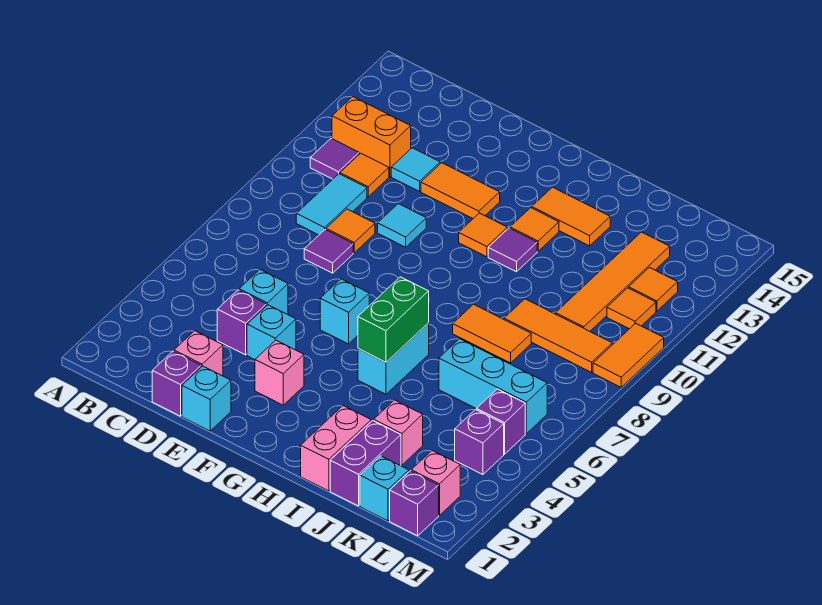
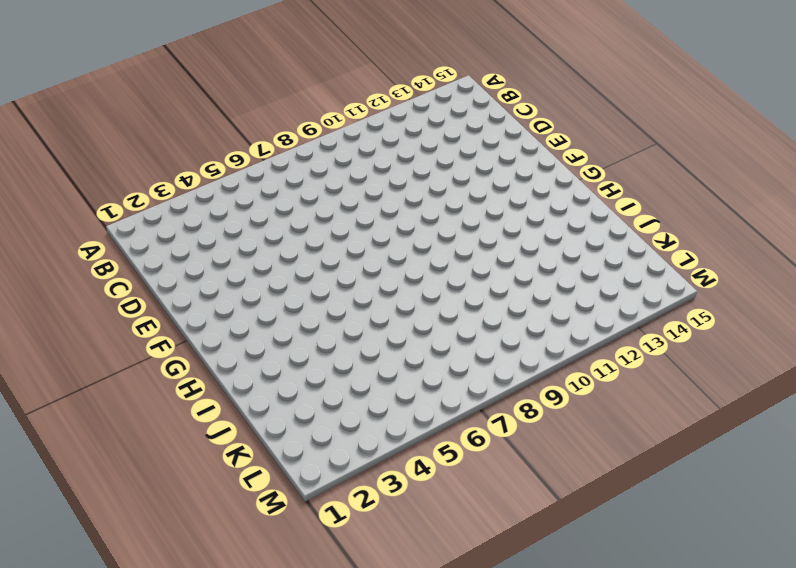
none -> purple tile B11 level 1
none -> orange brick B12:C12 level 1
none -> cyan tile C9:C10 level 1
none -> orange tile C11 level 1

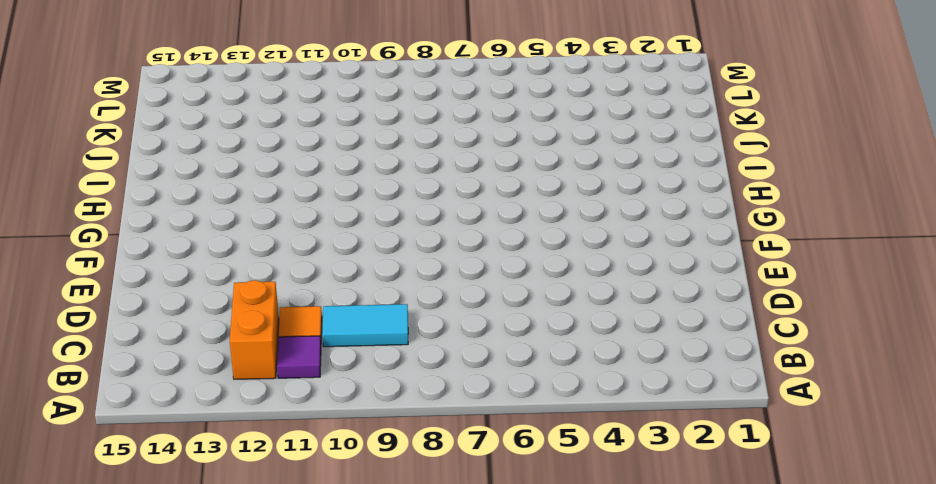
none -> purple brick D1 level 1
none -> pink brick D2 level 1
none -> purple brick D4 level 1
none -> cyan brick D5 level 1

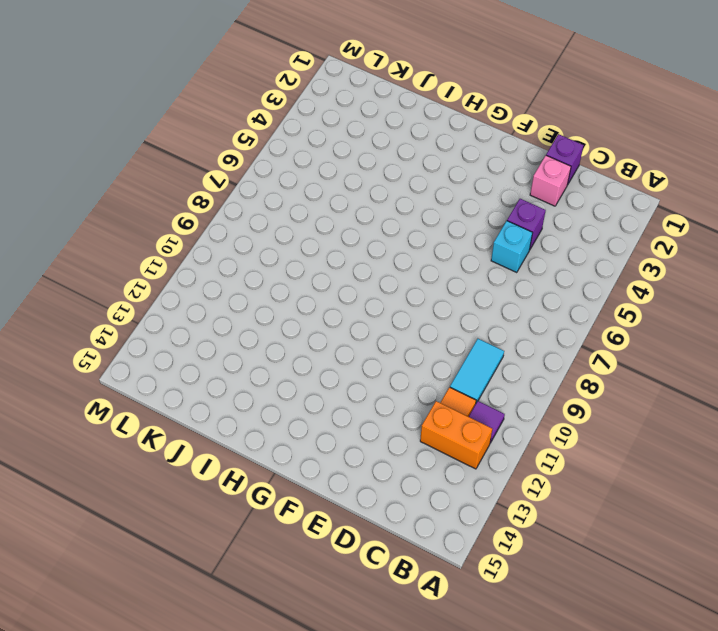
none -> purple tile D8 level 1
none -> orange tile D9 level 1
none -> cyan tile D12 level 1
none -> cyan brick E1 level 1

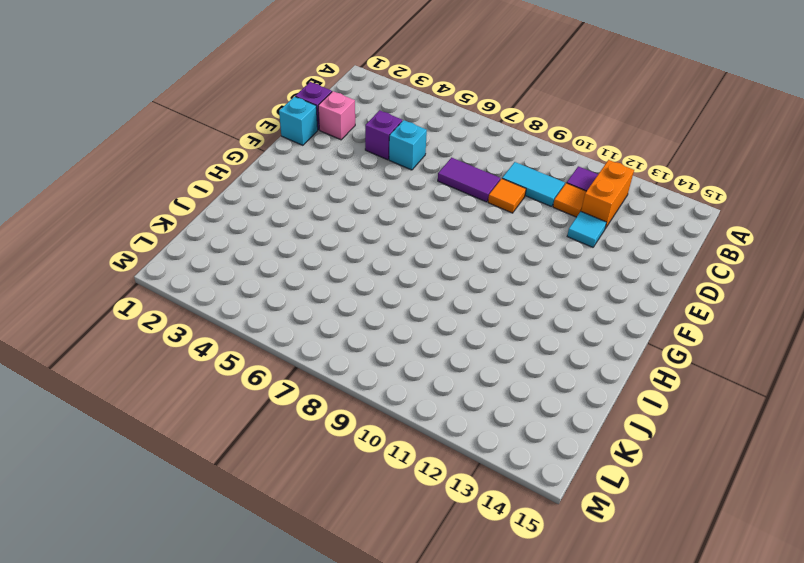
purple tile D7:D8 level 1 -> purple tile D8 level 1
none -> cyan brick E4 level 1
none -> cyan tile E10 level 1
none -> orange tile E12:F12 level 1
none -> pink brick F3 level 1

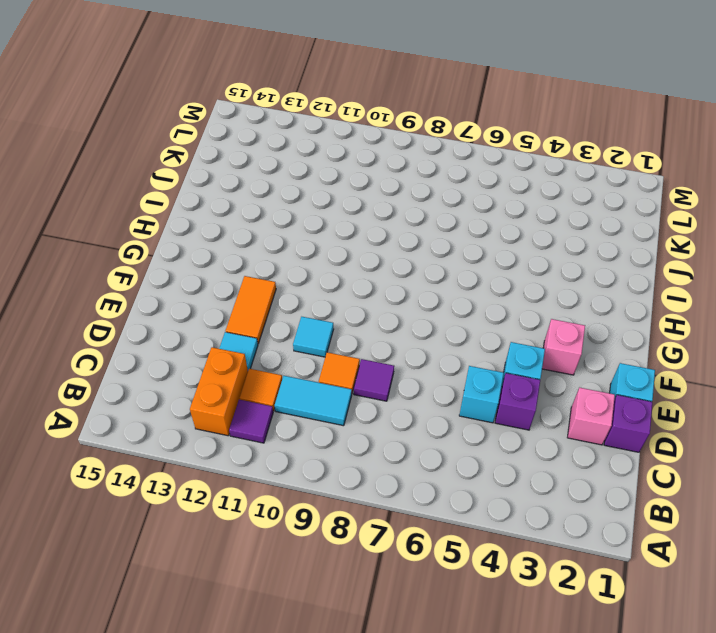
none -> cyan brick F6 level 1
none -> orange tile G11 level 1
none -> cyan brick H5:H6 level 1
none -> purple tile H11 level 1

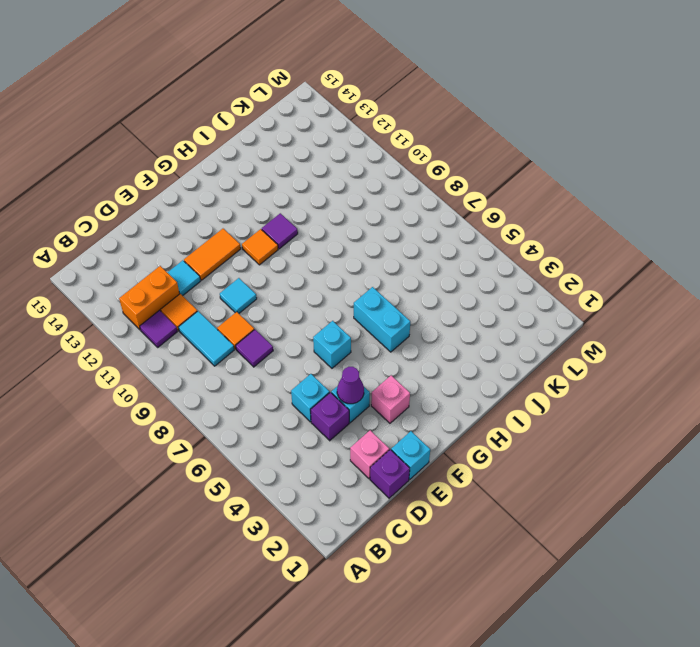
purple cone E4 level 2 -> none
none -> orange tile H12 level 1
none -> orange tile H13:I13 level 1
none -> pink brick I1:I2 level 1
none -> orange tile I8:J8 level 1

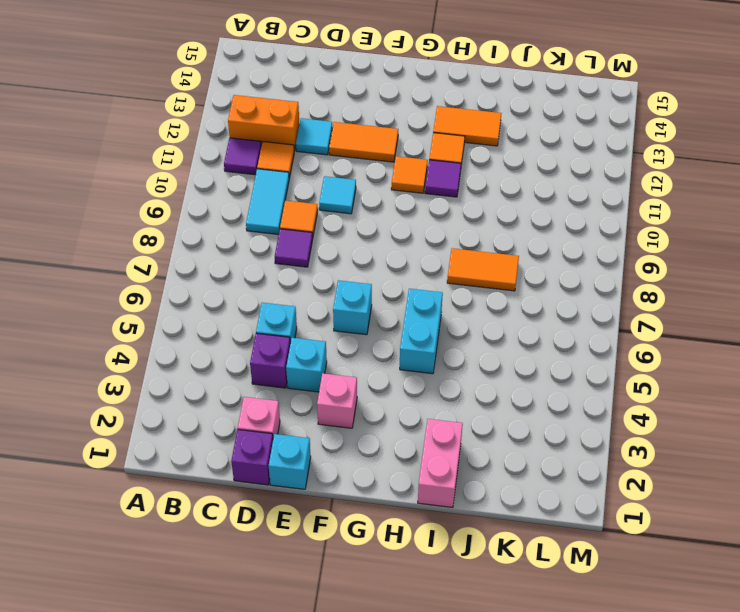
none -> purple brick J1:J2 level 1
none -> pink brick J3 level 1
none -> cyan brick J6:L6 level 1
none -> orange tile J9:L9 level 1

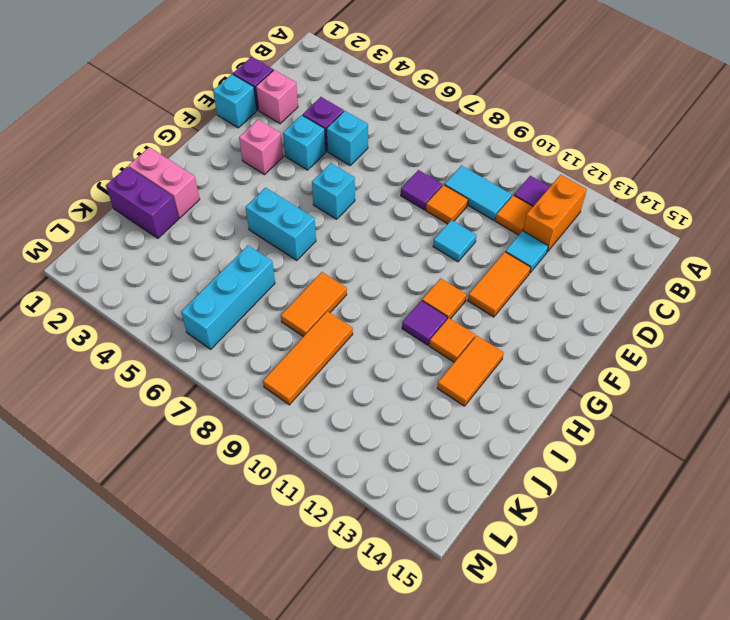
none -> pink brick J3 level 1
none -> cyan brick K1 level 1
none -> orange tile K10:K13 level 1
none -> purple brick L1 level 1

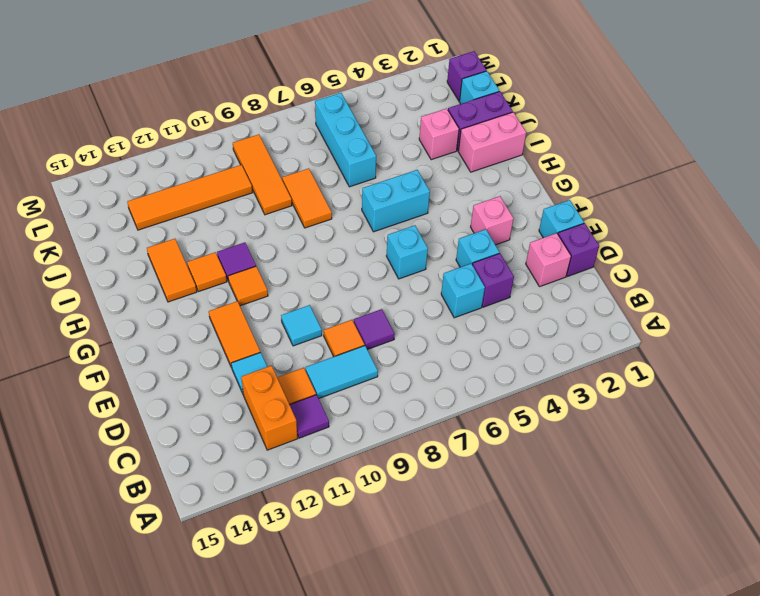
none -> pink brick L2 level 1
none -> purple brick L4 level 1
none -> purple brick L5 level 1
none -> orange tile L11 level 1

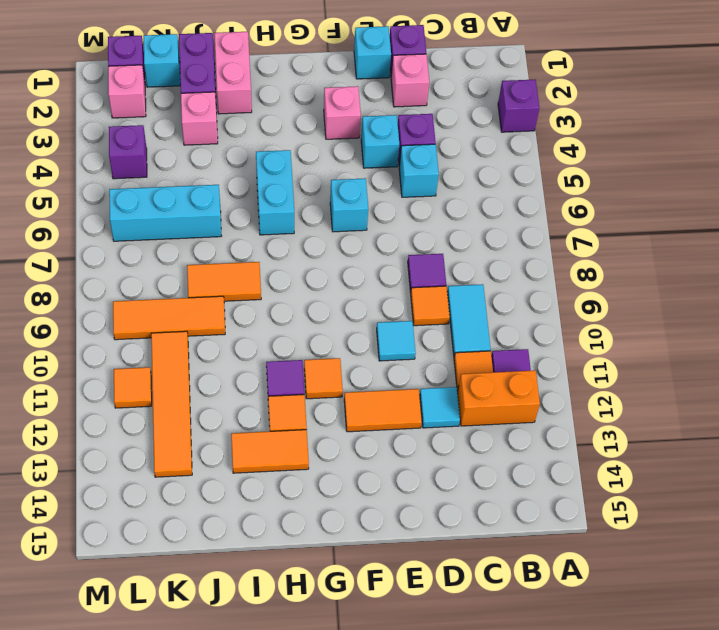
purple brick A3 level 1 -> purple brick L5 level 1
none -> orange tile L12 level 1
none -> orange tile M9:M10 level 1
none -> green brick H5:H6 level 2

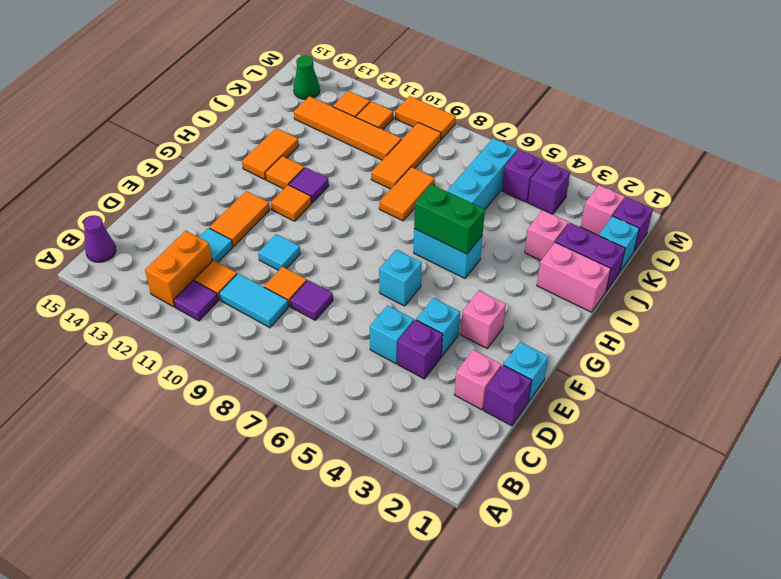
purple cone B15 level 1 -> none
green cone L14 level 1 -> none

